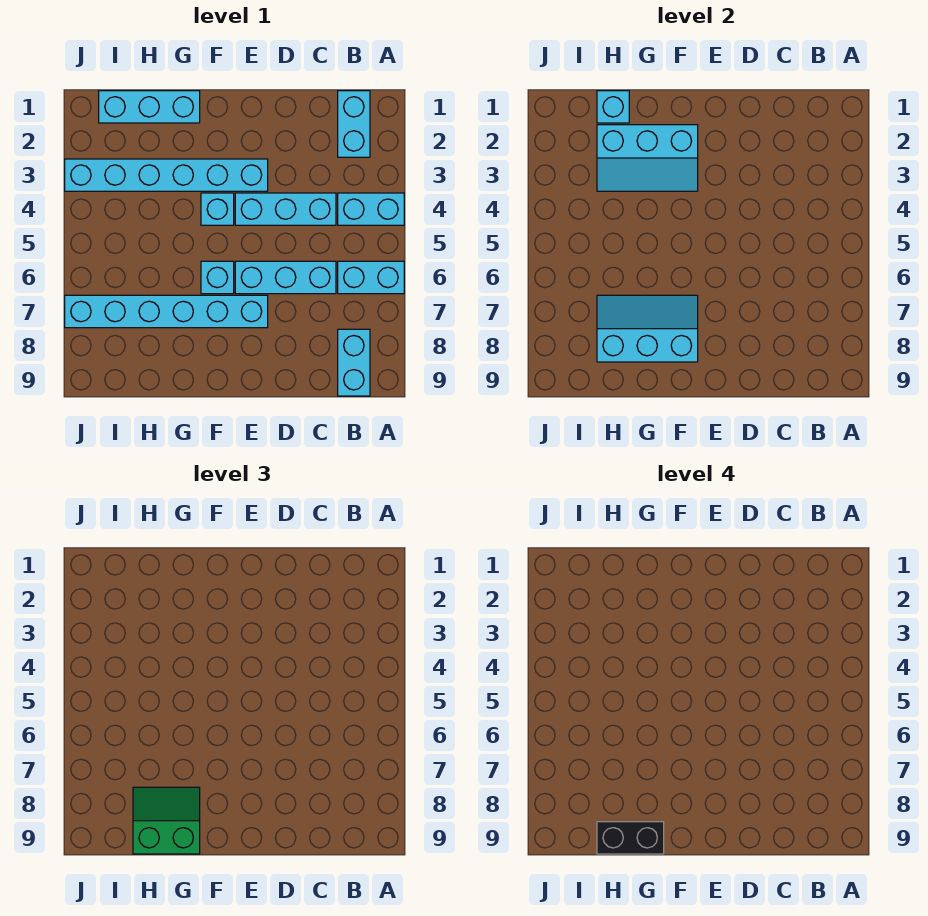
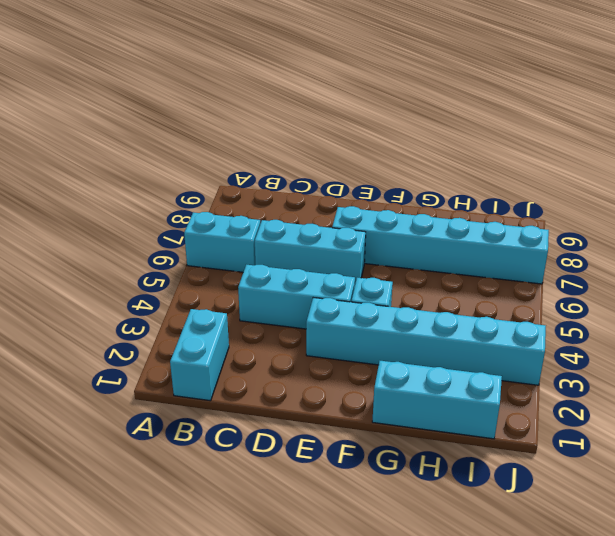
none -> cyan brick A4:B4 level 1
none -> cyan brick B8:B9 level 1
none -> cyan brick F6 level 1

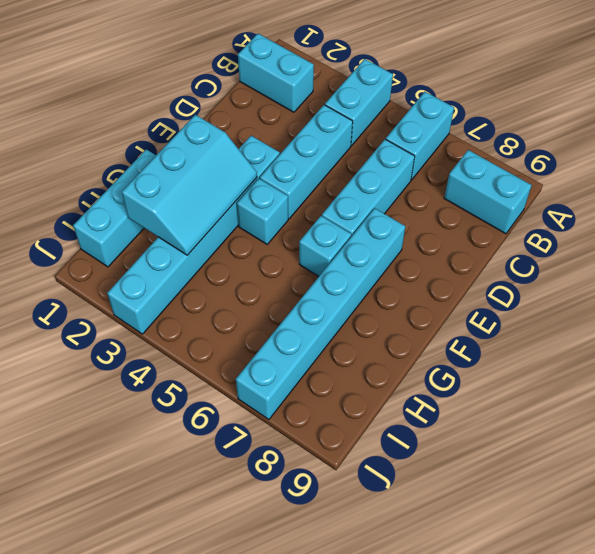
none -> cyan slope F7:H8 level 2 top 8
none -> cyan brick H1 level 2
none -> green slope G8:H9 level 3 top 9

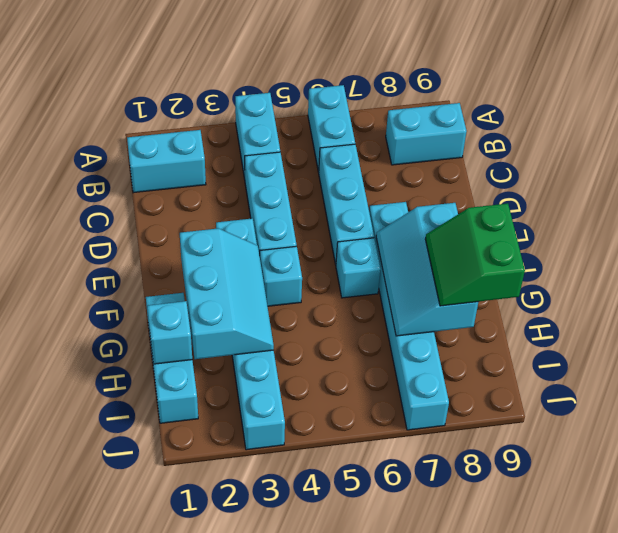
none -> black brick G9:H9 level 4

